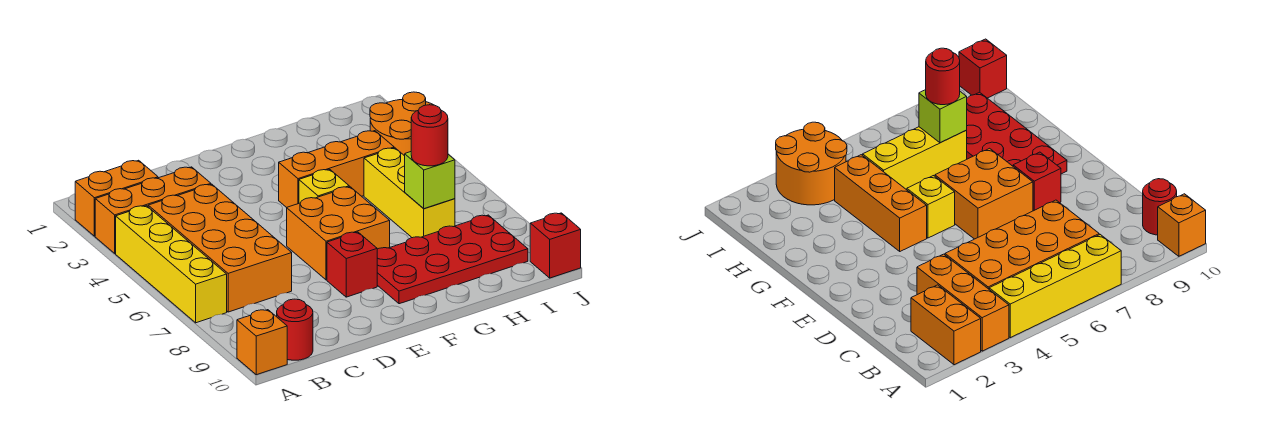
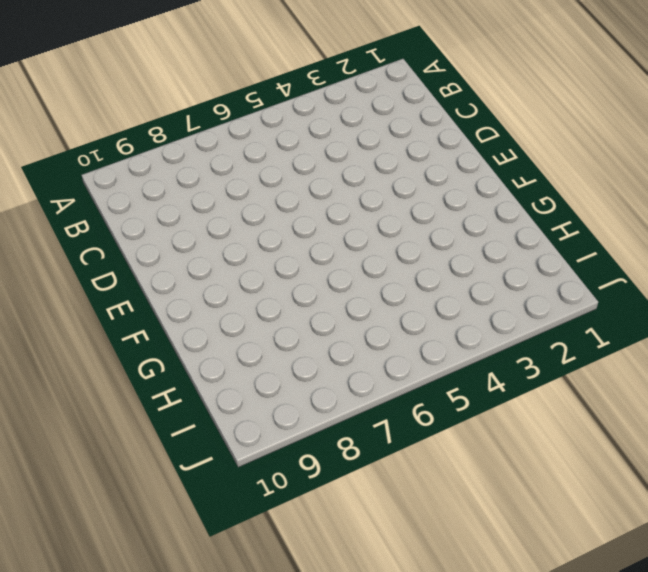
none -> orange brick A2:B2 level 1
none -> orange brick A3:C3 level 1
none -> yellow brick A4:A7 level 1

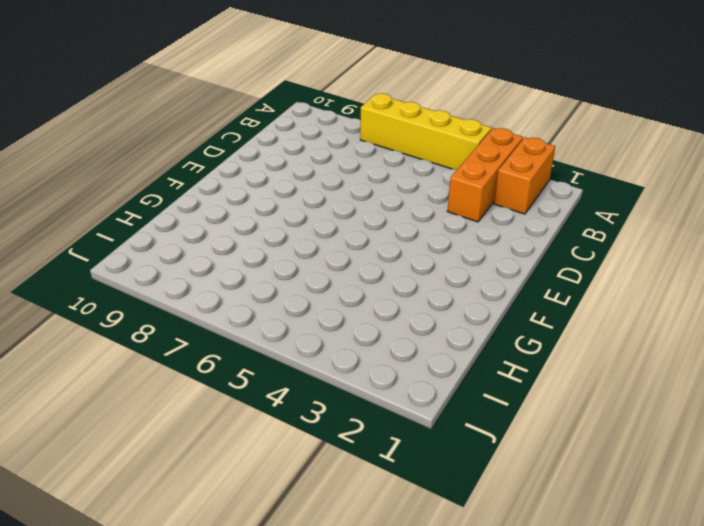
none -> orange brick A10 level 1
none -> orange brick B4:C7 level 1
none -> red round brick B10 level 1

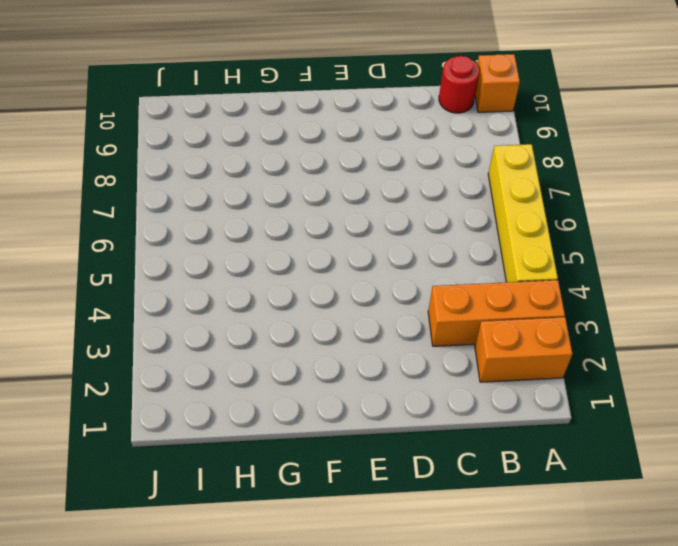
none -> orange brick B4:C7 level 1
none -> orange brick E6:F7 level 1
none -> red brick E8 level 1

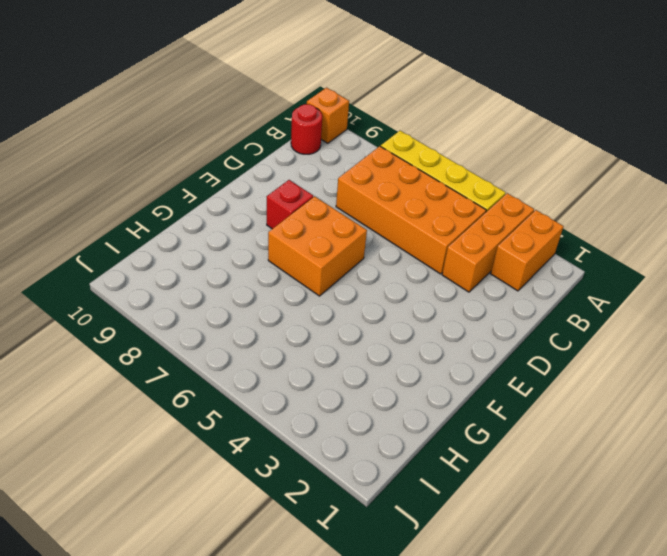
none -> orange brick F4:H4 level 1
none -> yellow brick F5 level 1
none -> red plate F8:I9 level 1

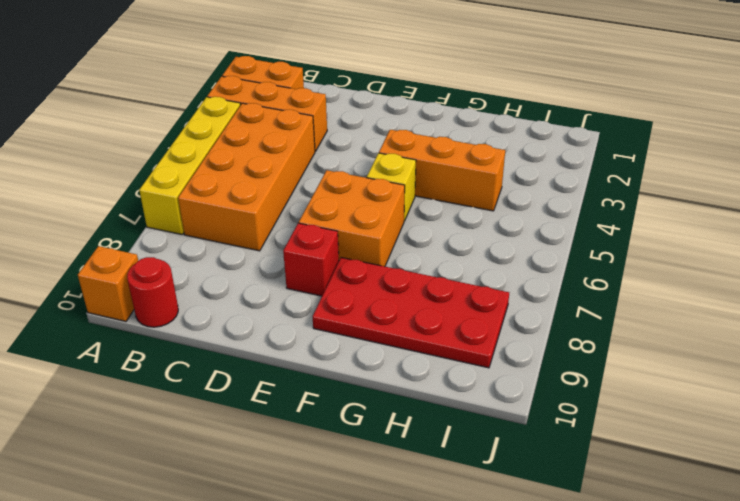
none -> yellow brick H5:H7 level 1
none -> orange round brick I3:J4 level 1
none -> red brick J10 level 1

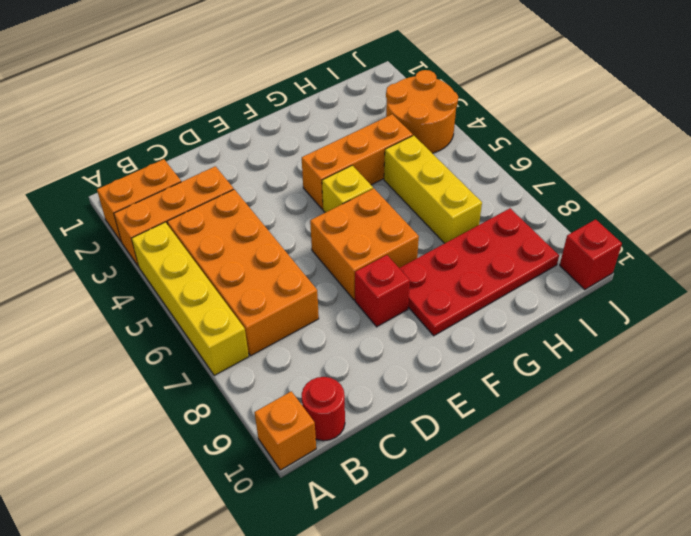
none -> lime brick H7 level 2
none -> red round brick H7 level 3

